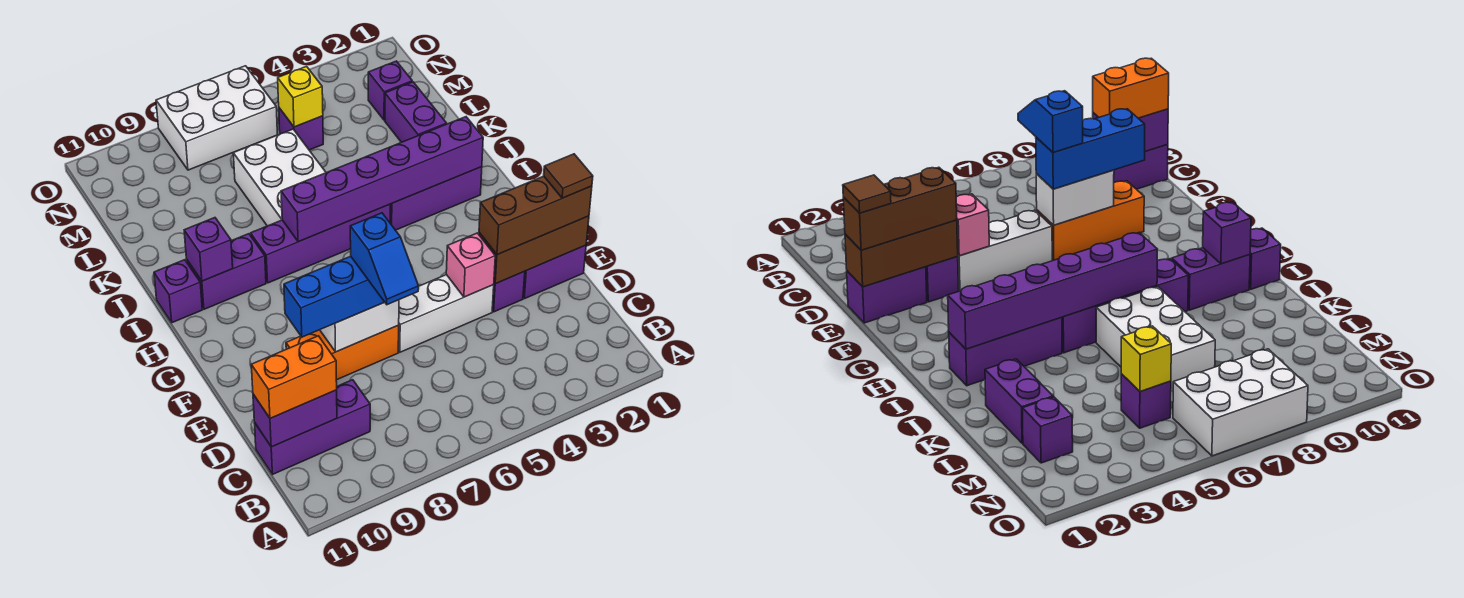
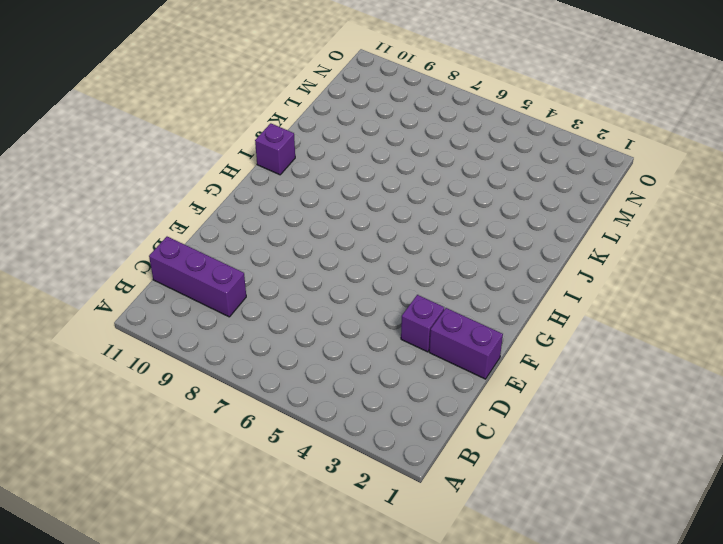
none -> white brick E4:E6 level 1
none -> orange brick E7:E9 level 1
none -> purple brick I2:I4 level 1

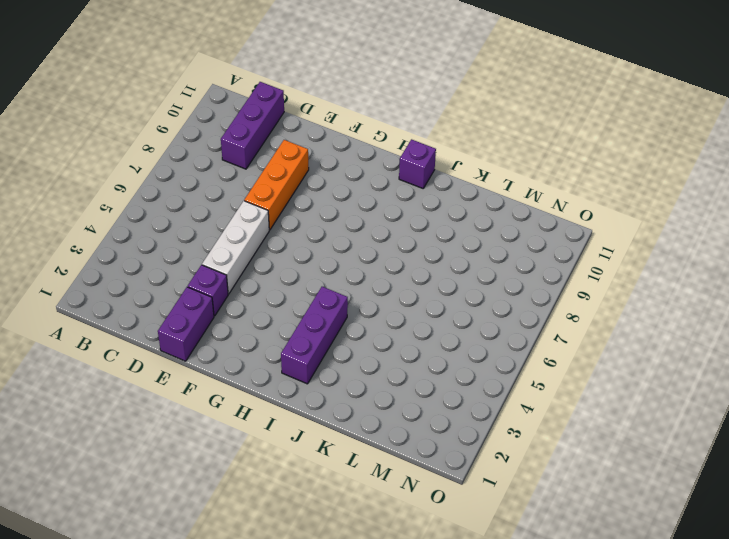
none -> purple brick I5:I8 level 1
none -> purple brick I9:I10 level 1
none -> white brick J6:L7 level 1

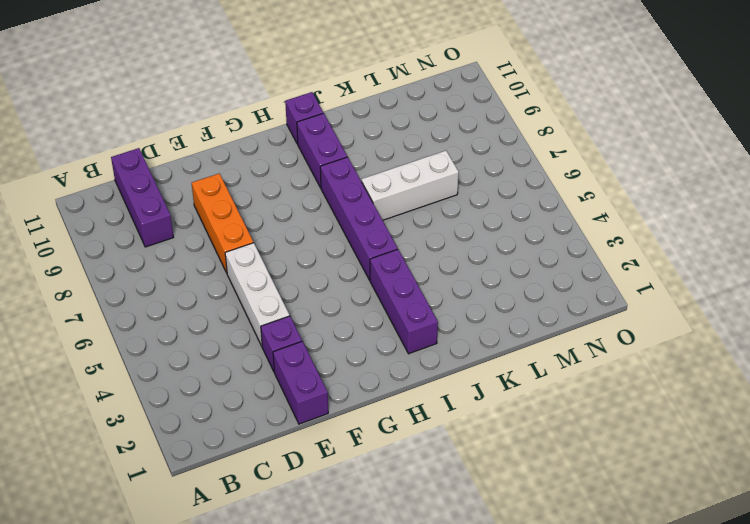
white brick J7:L7 level 1 -> white brick J6:L7 level 1
none -> purple brick K2:L2 level 1
none -> purple brick M2 level 1
none -> purple brick M5 level 1

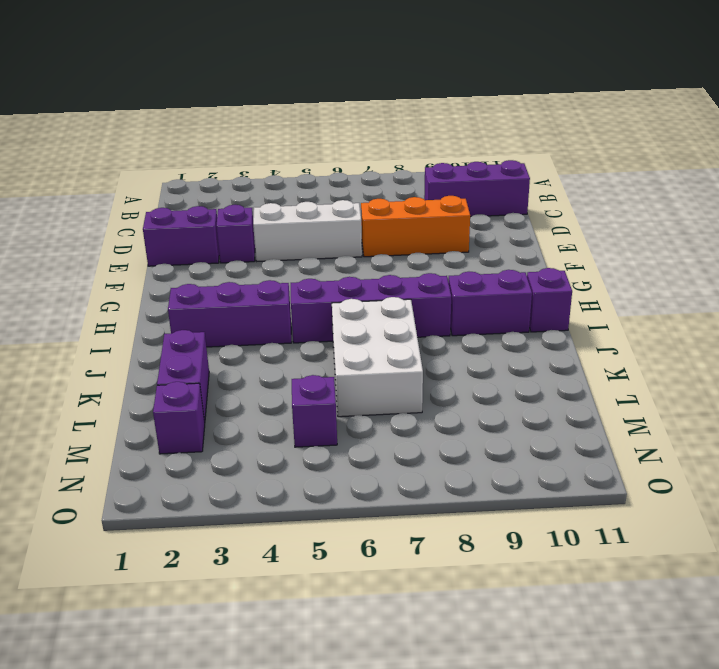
none -> white brick N6:O8 level 1
none -> purple brick C10:C11 level 2
none -> brown brick E1:E3 level 2

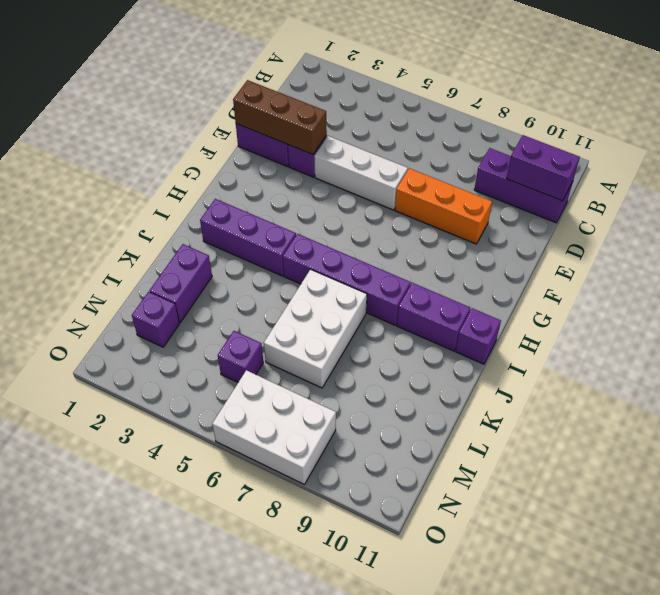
none -> pink brick E4 level 2
none -> white brick E7:E8 level 2
none -> purple brick I2:I7 level 2

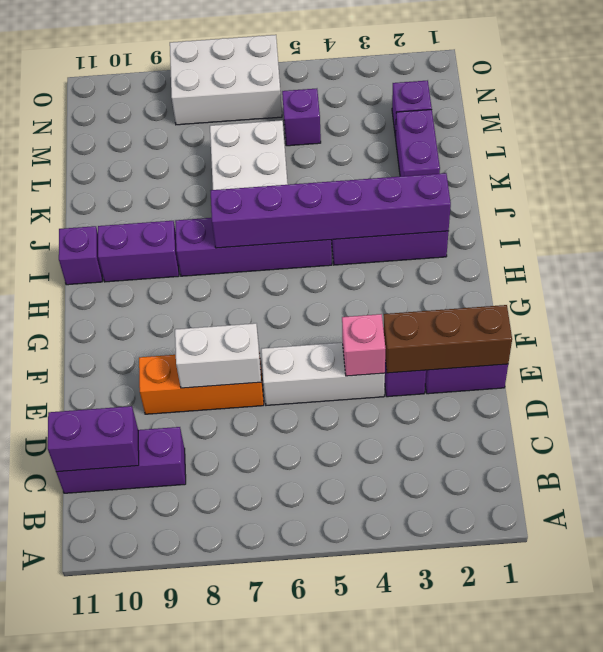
none -> purple brick I10 level 2
none -> yellow brick M5 level 2
none -> orange brick C10:C11 level 3

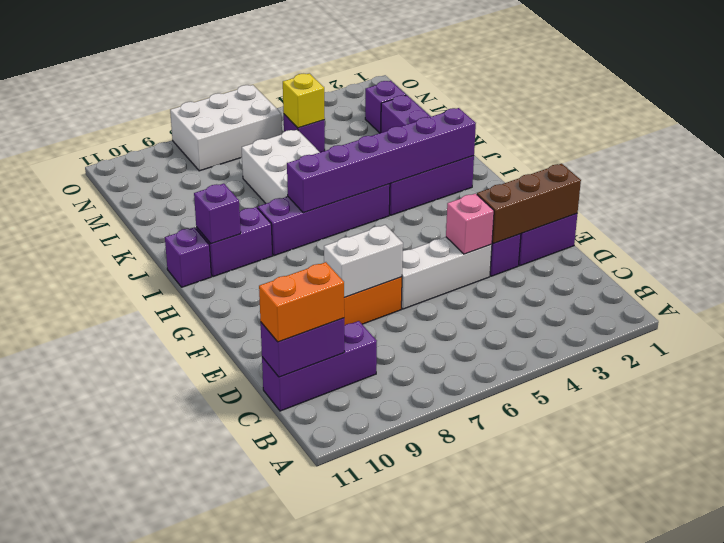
none -> brown brick E1:E3 level 3
none -> blue brick E7:E9 level 3
none -> blue slope D7:E7 level 4 top E

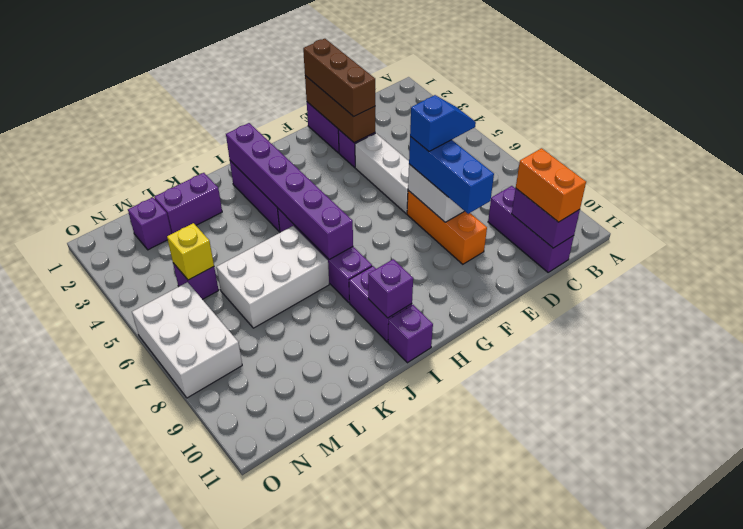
none -> pink brick E4 level 2
none -> brown tile E1 level 4

